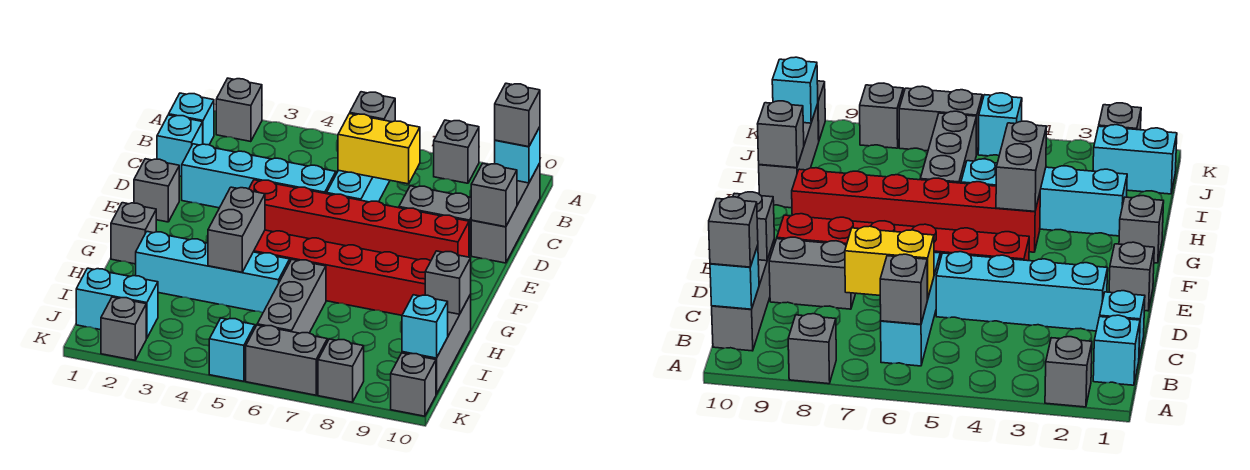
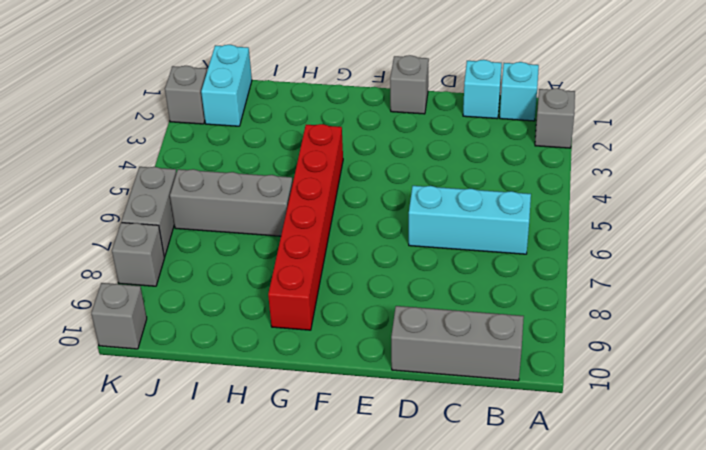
none -> grey brick A8 level 1
none -> cyan brick D2:D5 level 1
none -> grey brick D8:D9 level 1

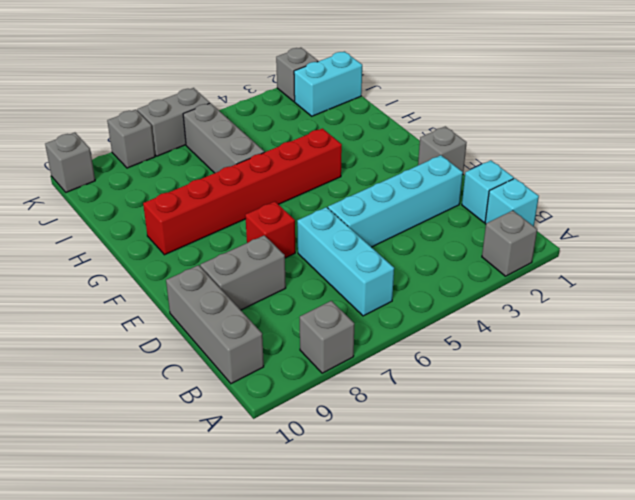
red brick E7 level 1 -> red brick E4:E9 level 1
none -> grey brick G1 level 1
none -> cyan brick H2:H5 level 1
none -> grey brick H10:J10 level 1

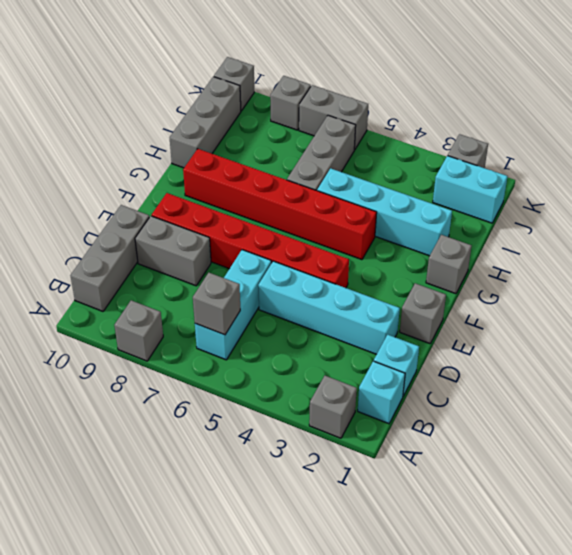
none -> cyan brick K5 level 1
none -> cyan brick B10 level 2
none -> yellow brick C6:C7 level 2

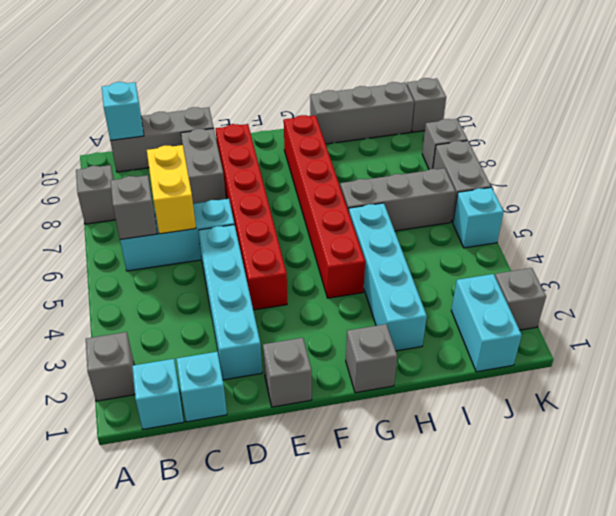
none -> grey brick D10 level 2
none -> grey brick G4:H4 level 2
none -> grey brick H10 level 2

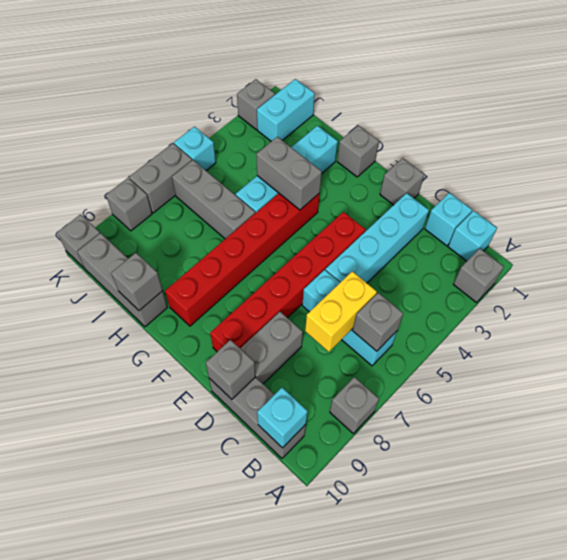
none -> cyan brick J10 level 2
none -> grey brick B10 level 3

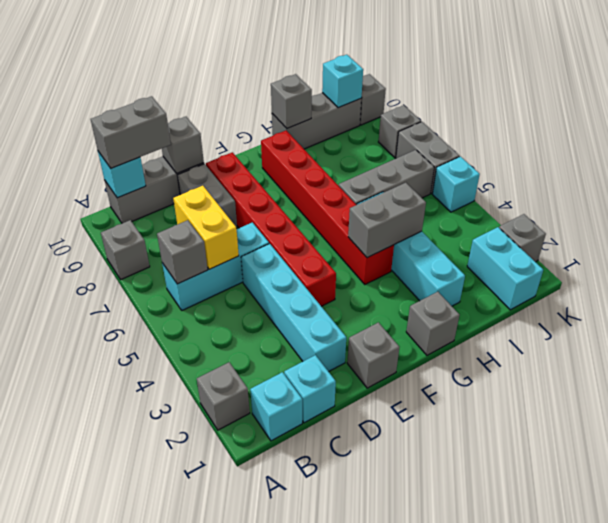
grey brick B10:C10 level 3 -> grey brick B10 level 3

